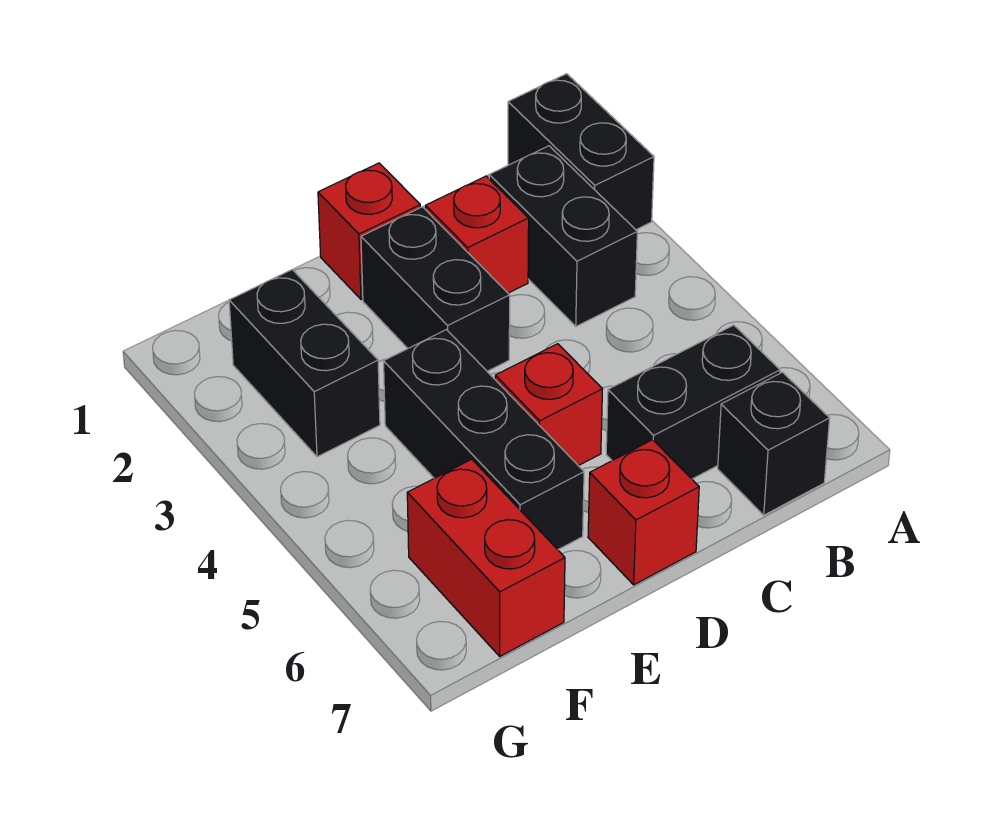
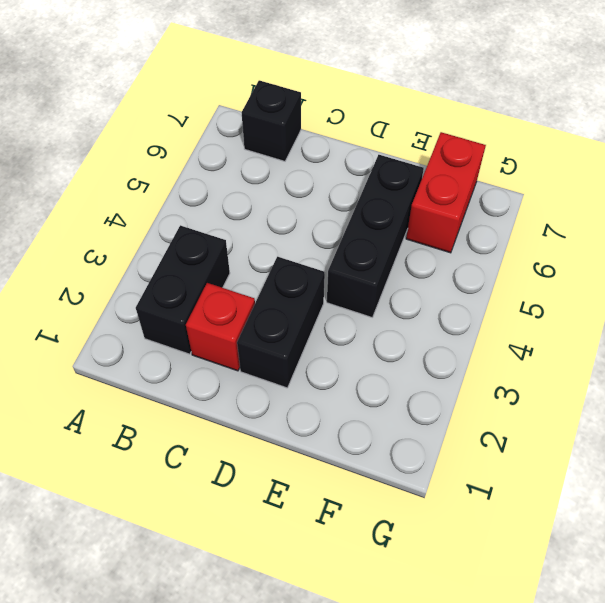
none -> black brick A1:A2 level 1
none -> black brick B6:C6 level 1
none -> red brick D1 level 1

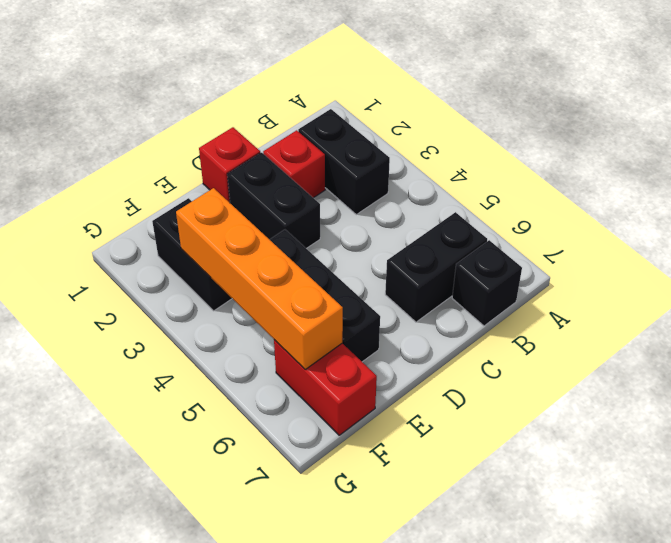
orange brick F3:F6 level 2 -> none
none -> black brick A1:A2 level 1
none -> red brick D5 level 1
none -> red brick D7 level 1

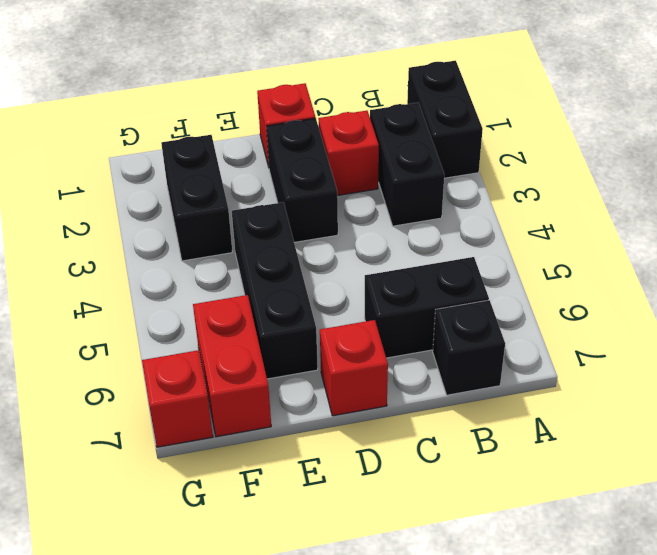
red brick G7 level 1 -> red brick D5 level 1

